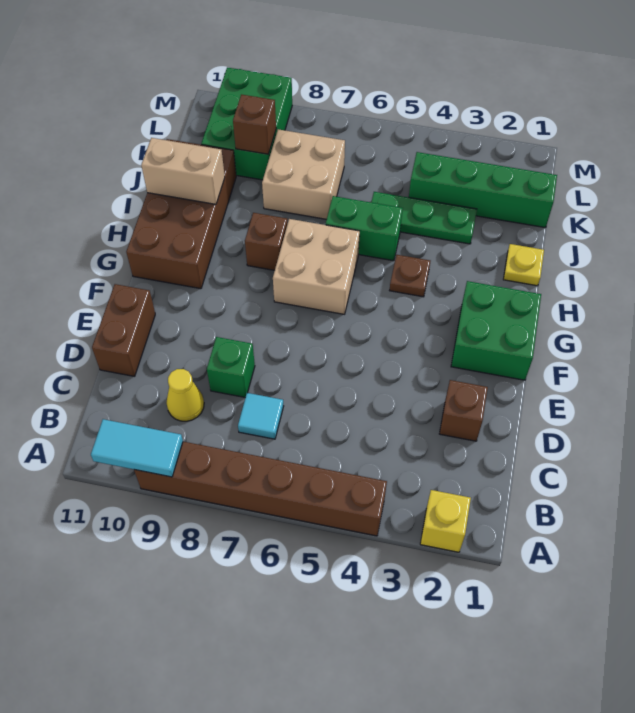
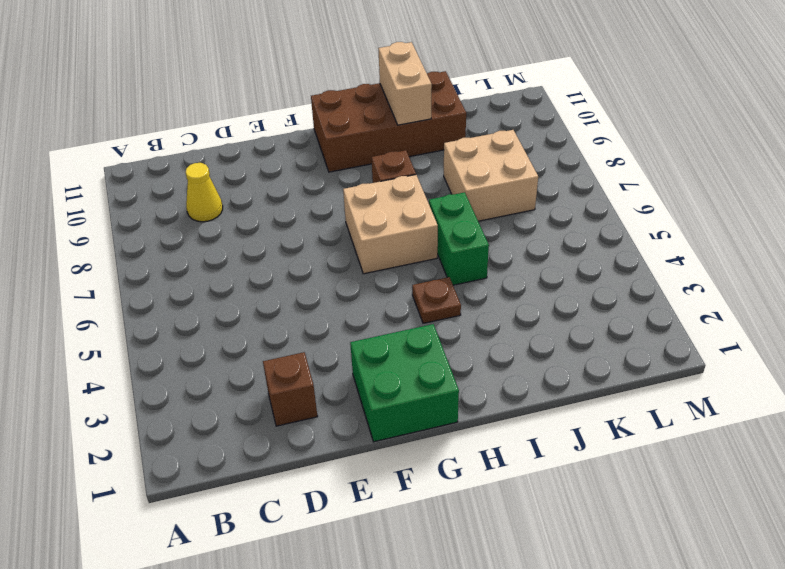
none -> yellow brick A2 level 1
none -> brown brick A4:A9 level 1
none -> cyan tile C7 level 1

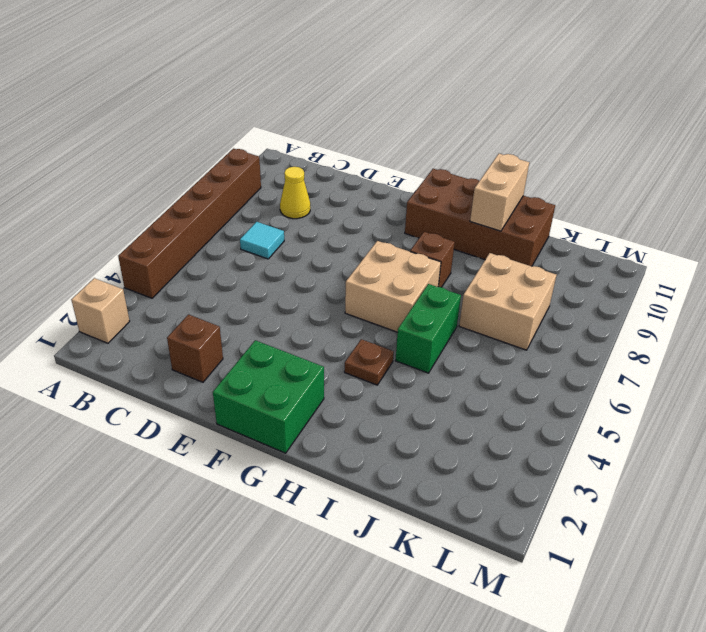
tan brick A2 level 1 -> yellow brick A2 level 1
none -> green brick D8 level 1
none -> brown brick D11:E11 level 1
none -> yellow plate I1 level 1

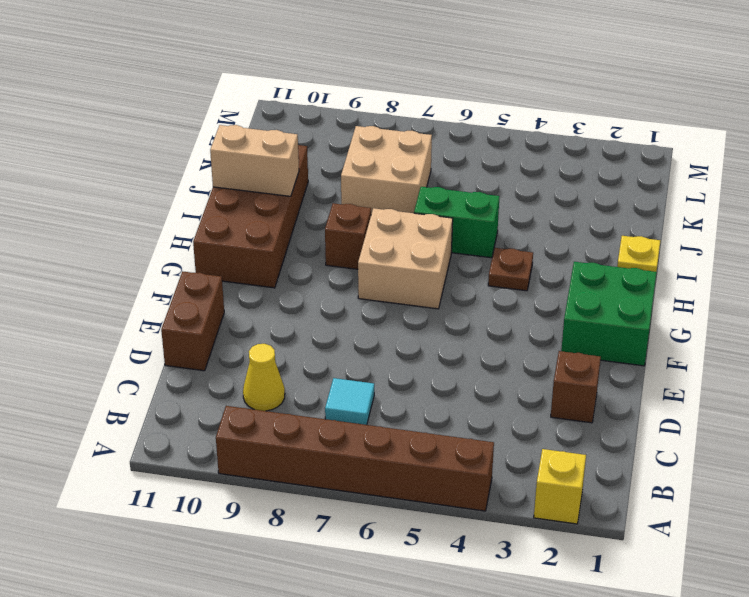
none -> green brick D8 level 1
none -> green plate J3:J5 level 1
none -> green brick K1:K4 level 1

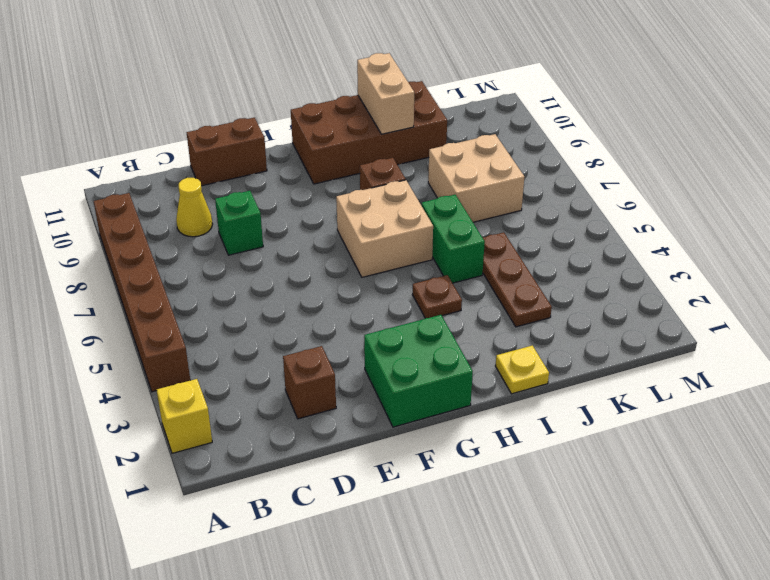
brown plate J3:J5 level 1 -> green plate J3:J5 level 1
none -> cyan tile C7 level 1
none -> green brick K1:K4 level 1
none -> green brick K9:M10 level 1

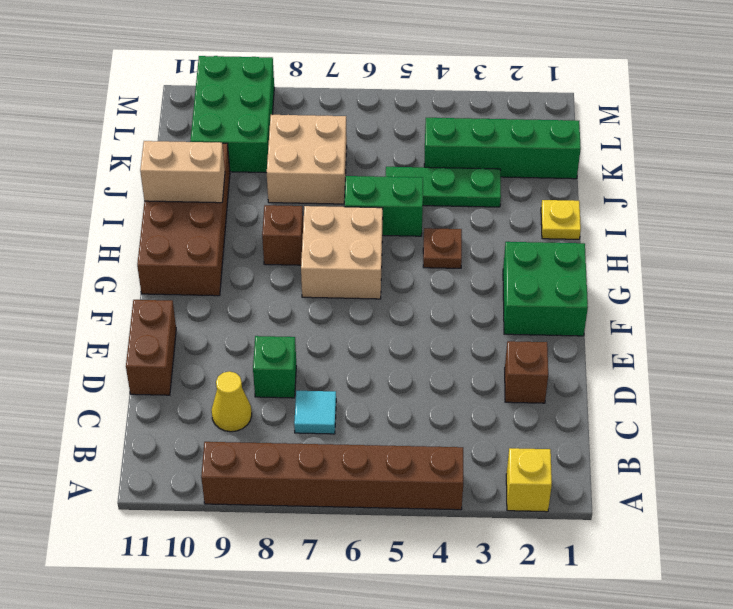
none -> cyan tile A9:A10 level 2
none -> brown brick K9 level 2

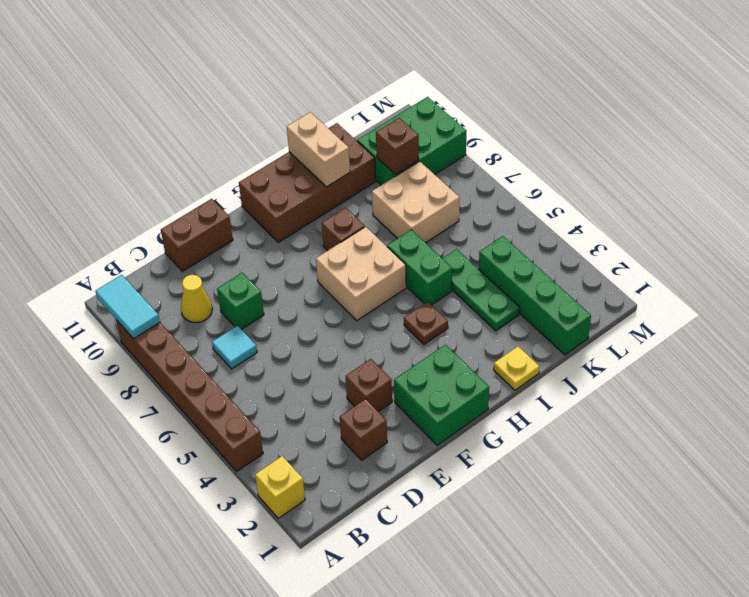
brown brick E3 level 1 -> none

